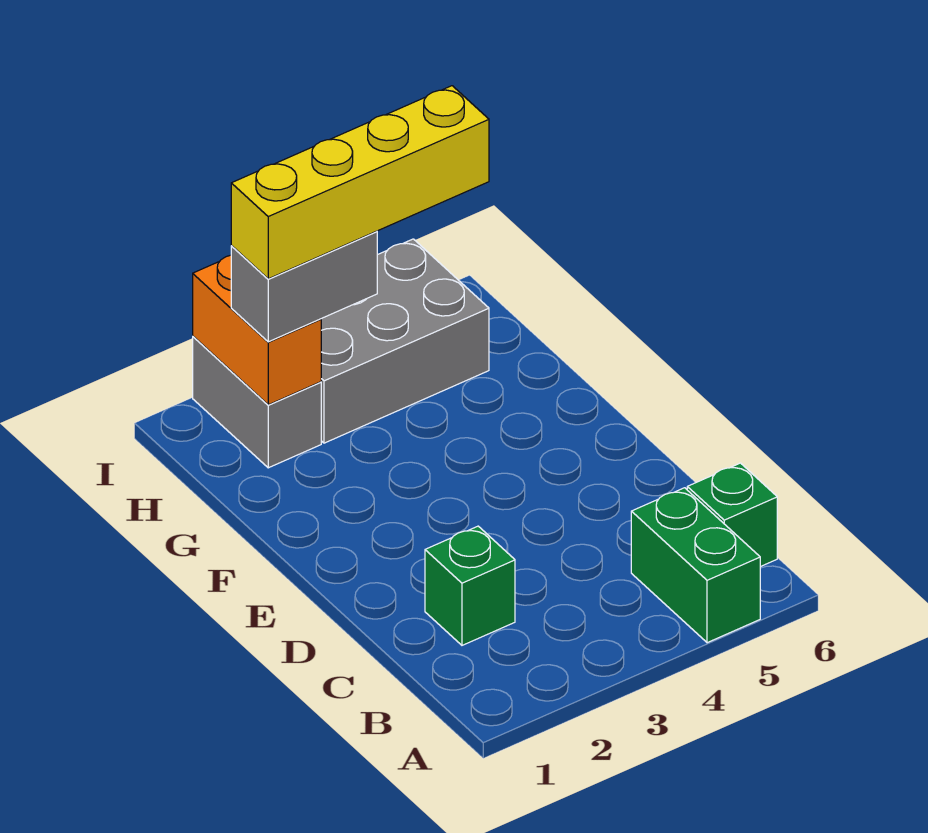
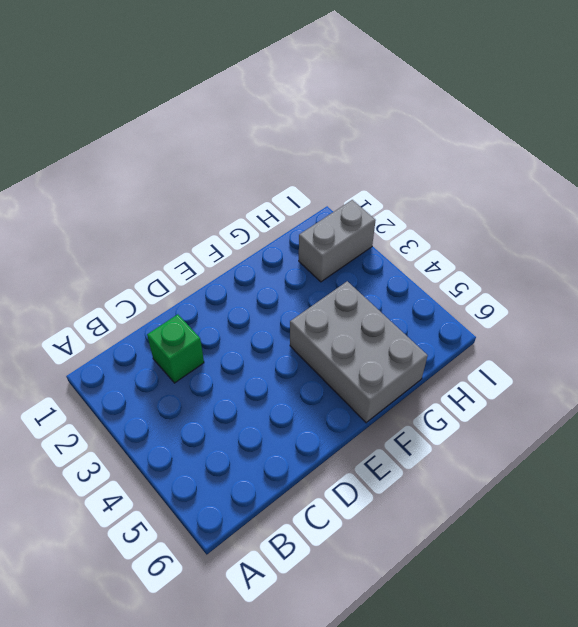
grey brick F4:G6 level 1 -> grey brick H3:I5 level 1
none -> green brick A5:B5 level 1
none -> green brick B6 level 1

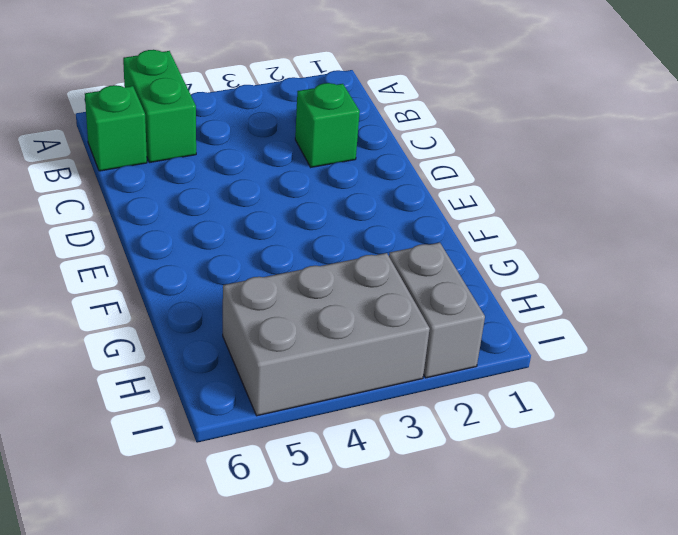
none -> orange brick H2:I2 level 2
none -> grey brick H2:H3 level 3

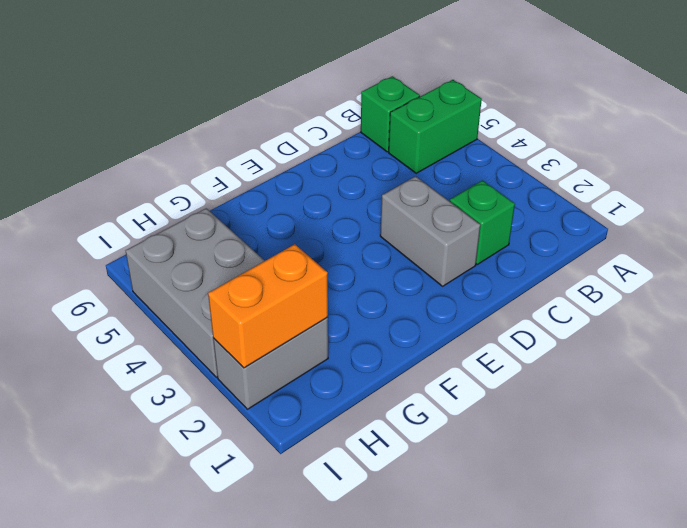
grey brick D2:D3 level 1 -> grey brick H2:H3 level 3
none -> yellow brick H2:H5 level 4

